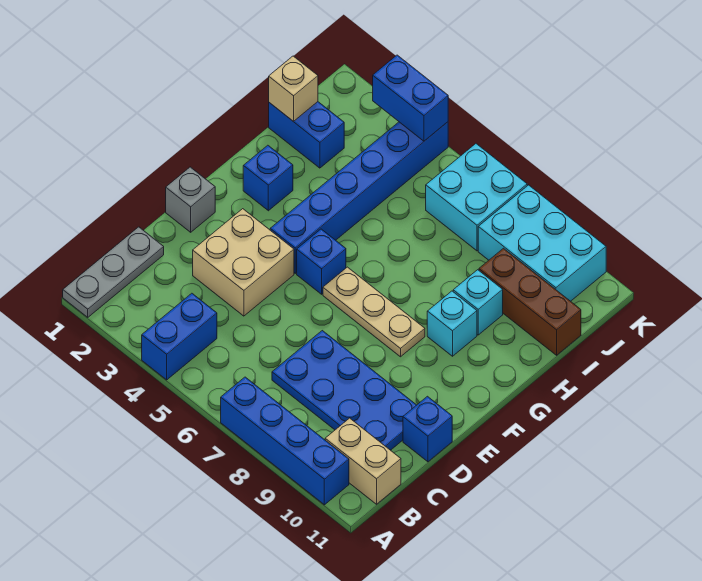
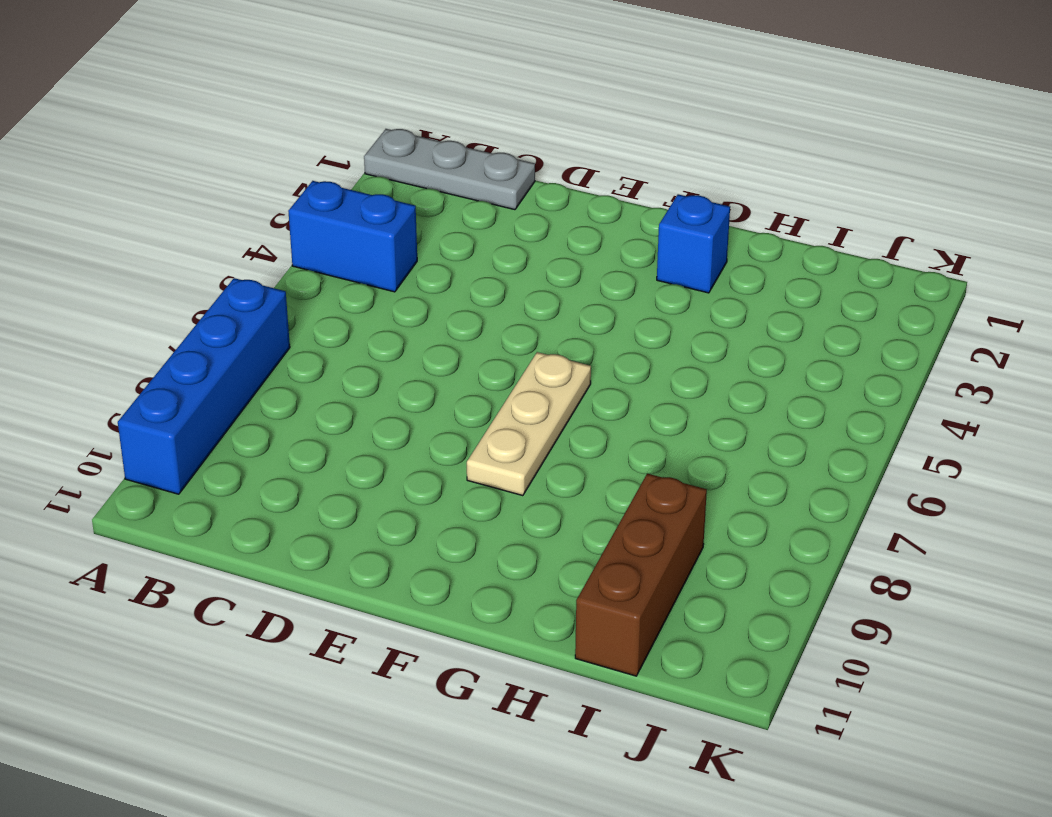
none -> tan brick B10:B11 level 1
none -> blue plate C7:D10 level 1
none -> tan brick D3:E4 level 1

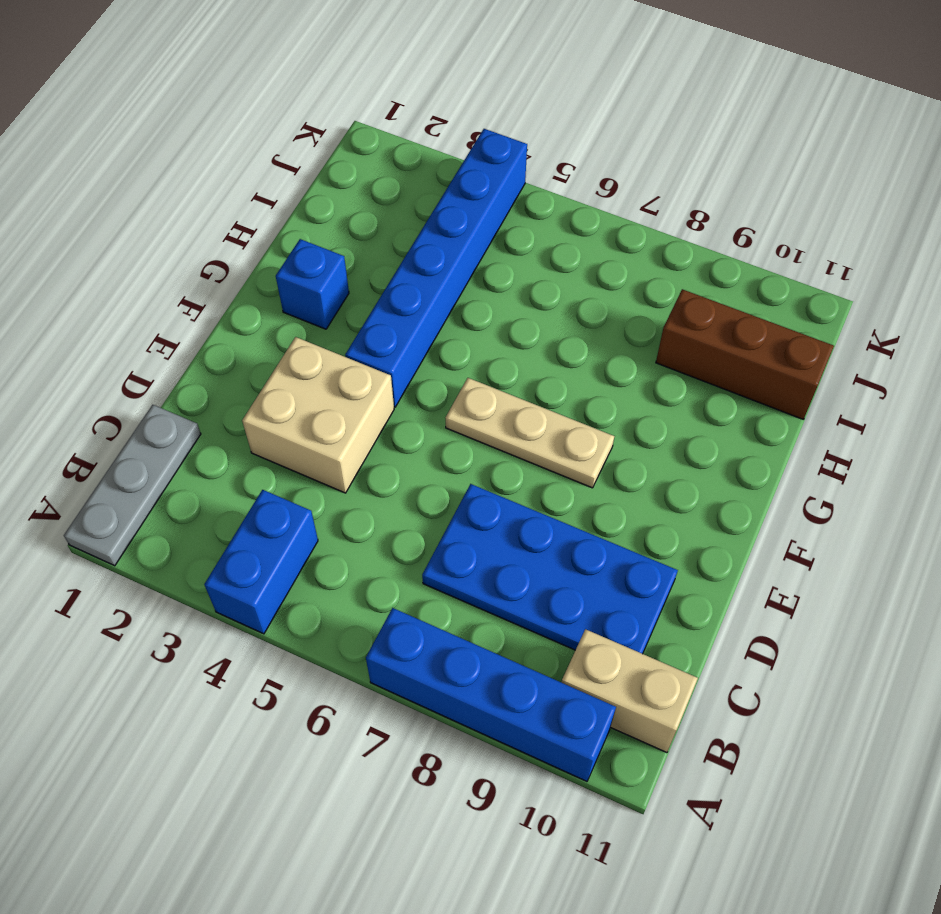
none -> blue brick D11 level 1
none -> grey brick E1 level 1
none -> blue brick F5 level 1

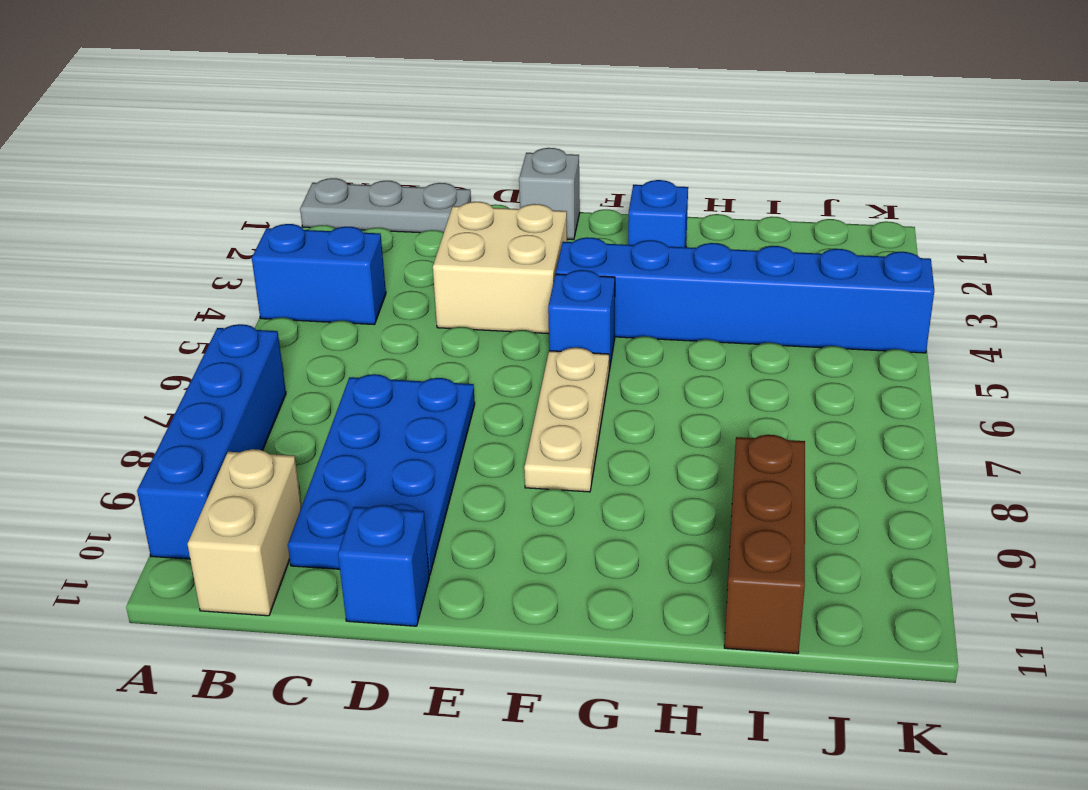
none -> cyan brick G9 level 1
none -> cyan brick H9 level 1
none -> blue brick I1:I2 level 1

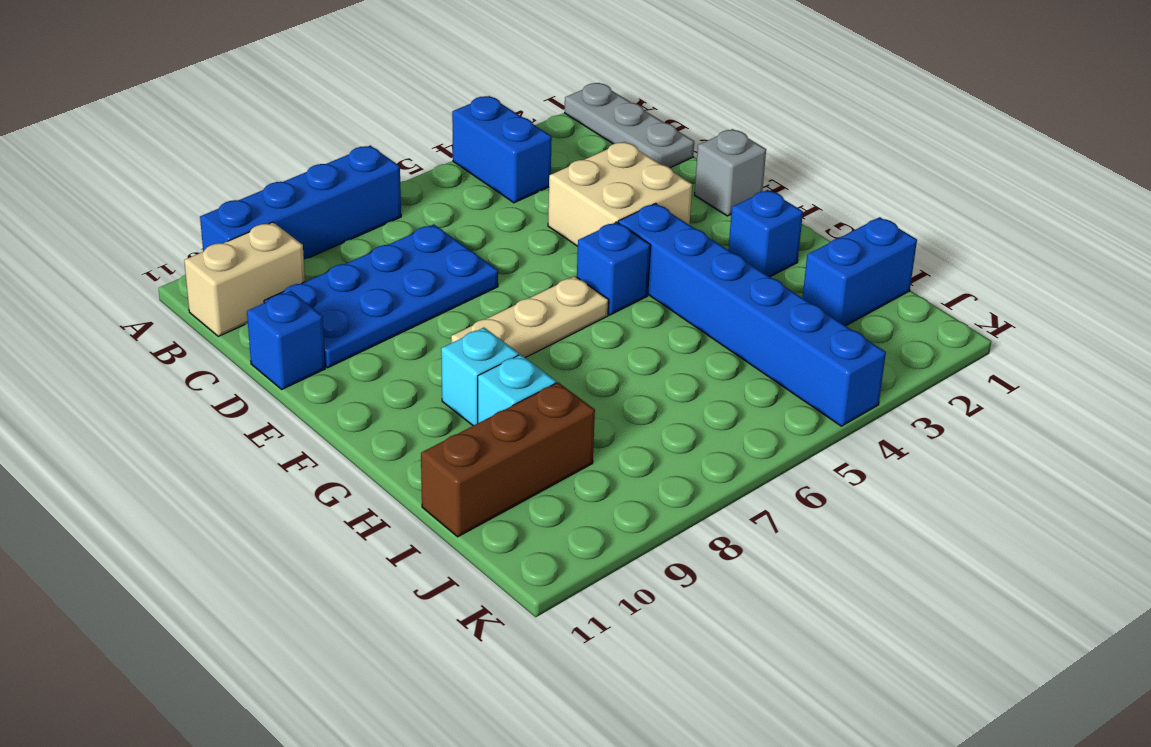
none -> cyan brick J6:K7 level 1
none -> cyan brick J8:K10 level 1
none -> tan brick I1 level 2

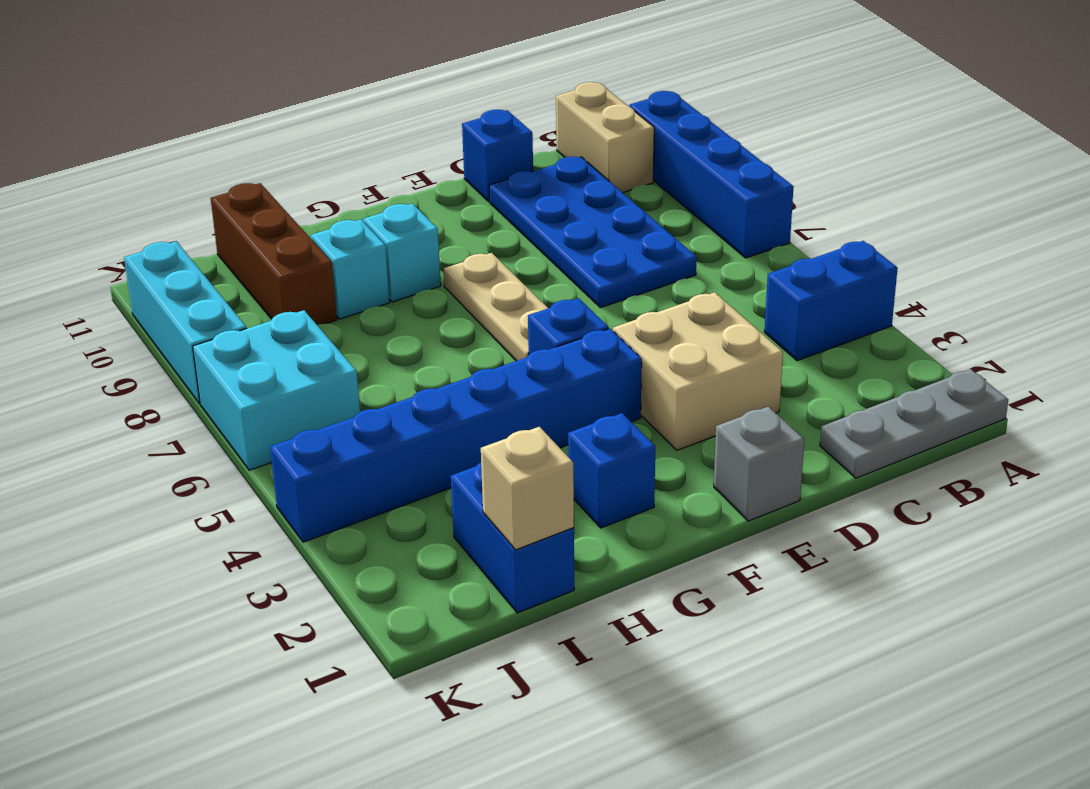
cyan brick K8:K10 level 1 -> cyan brick J8:K10 level 1
none -> blue brick K3:K4 level 2

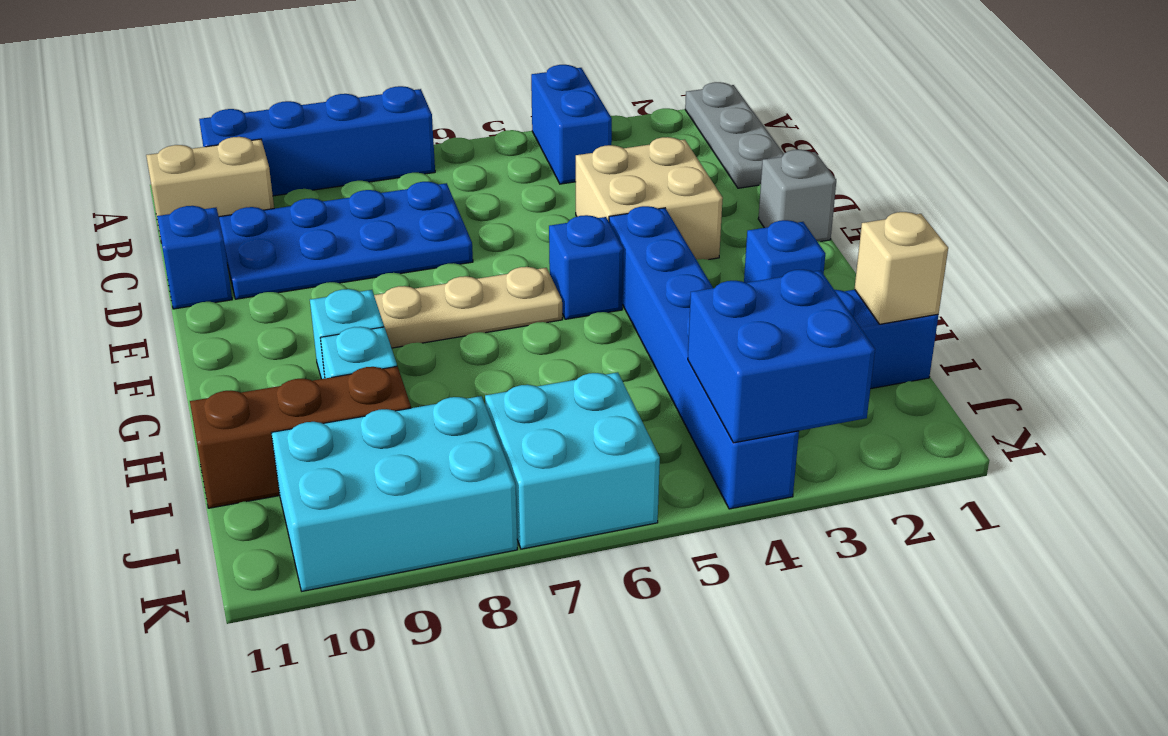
blue brick J3:K4 level 2 -> blue brick K3:K4 level 2

